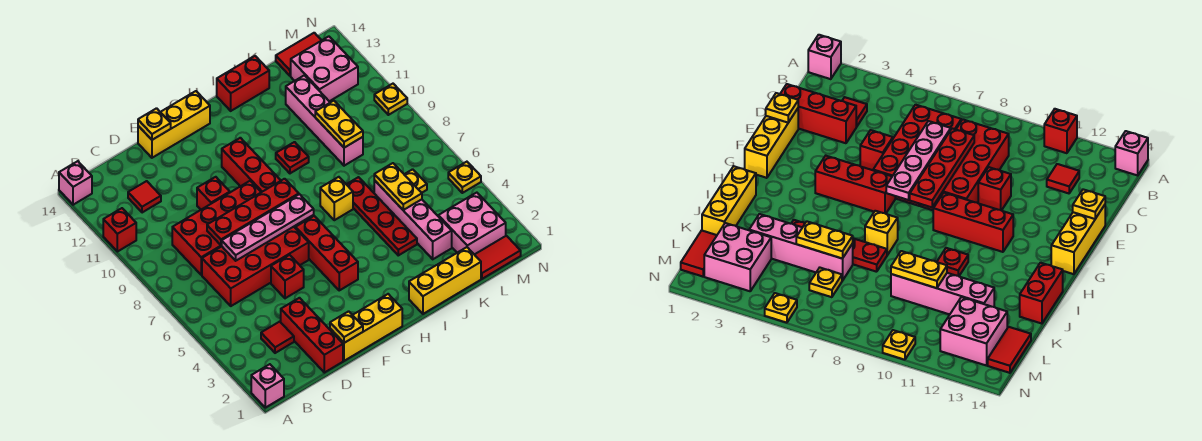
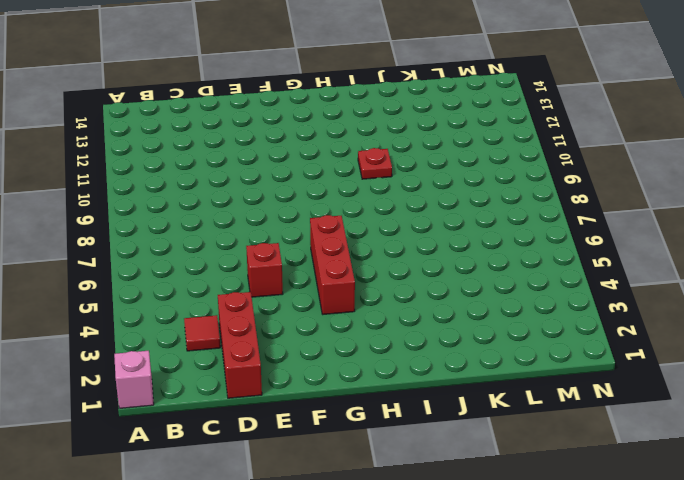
none -> red brick A11 level 1
none -> pink brick A14 level 1
none -> red brick C6:F7 level 1
none -> red brick C8:F9 level 1

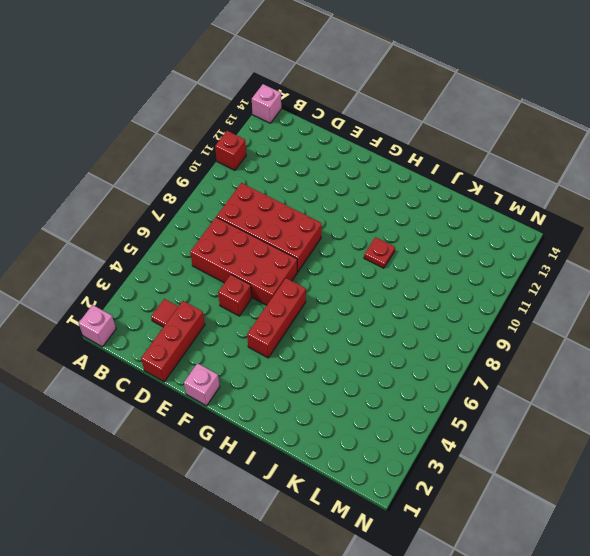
pink brick F1 level 1 -> yellow brick E1:G1 level 1
none -> red tile C12 level 1
none -> red brick E10 level 1
none -> yellow brick E14:G14 level 1
none -> red brick G9:G11 level 1

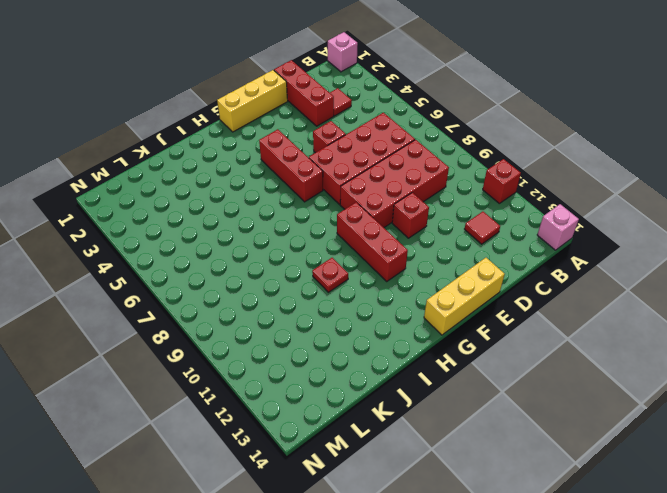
none -> yellow brick I1:K1 level 1
none -> yellow brick I7 level 1
none -> red brick I14:J14 level 1
none -> red plate J4:J7 level 1

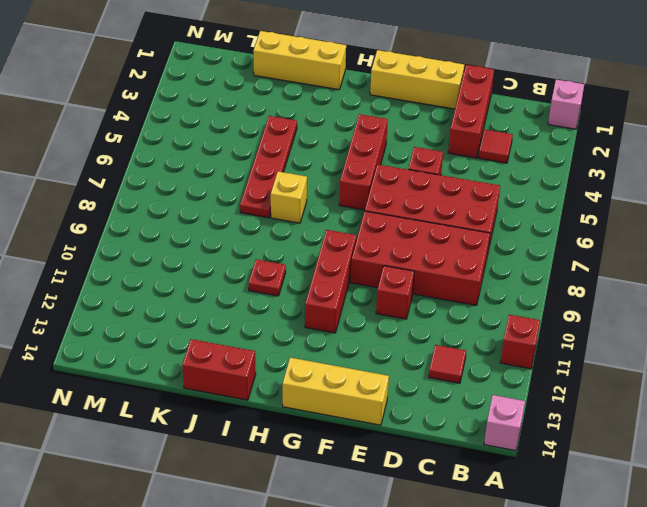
none -> pink brick K3:K6 level 1
none -> pink brick K9:K12 level 1
none -> red tile L1:M1 level 1
none -> pink brick L2:M3 level 1

